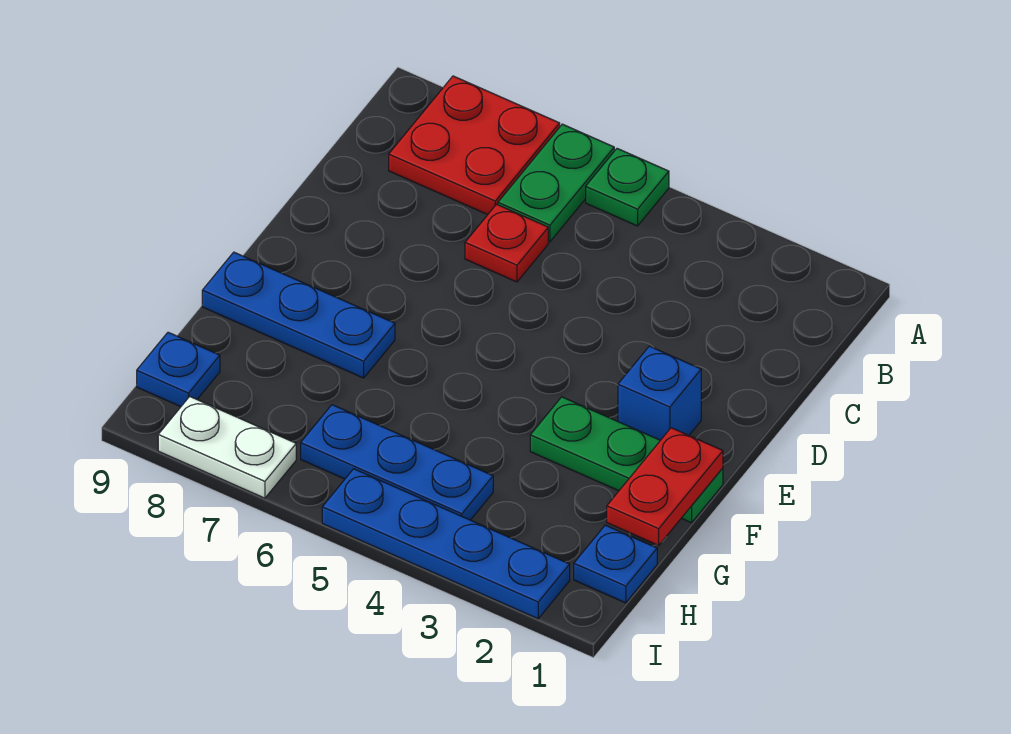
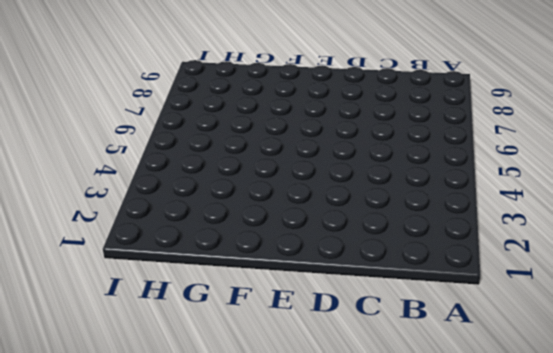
none -> green plate A5 level 1
none -> green plate A6:B6 level 1
none -> red plate A7:B8 level 1

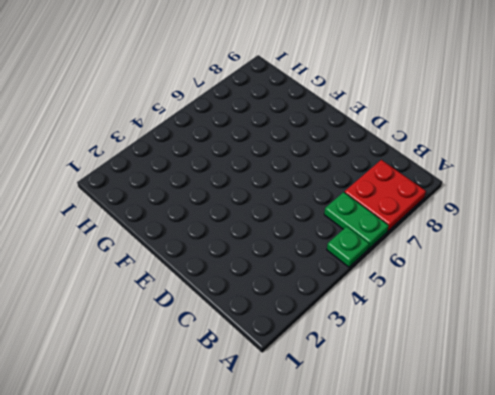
none -> red plate C6 level 1
none -> blue brick E2 level 1
none -> green plate F1:F3 level 1

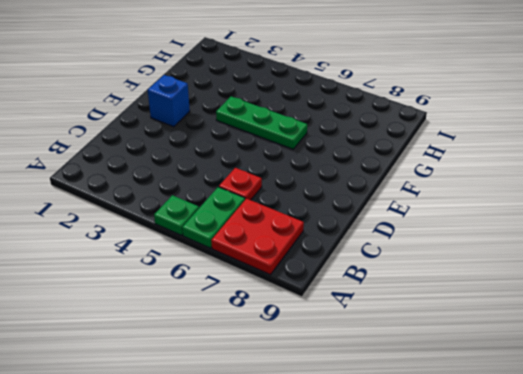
green plate F4:F6 level 1 -> green plate F1:F3 level 1
none -> blue plate F7:F9 level 1
none -> blue plate H1 level 1
none -> blue plate H4:H6 level 1

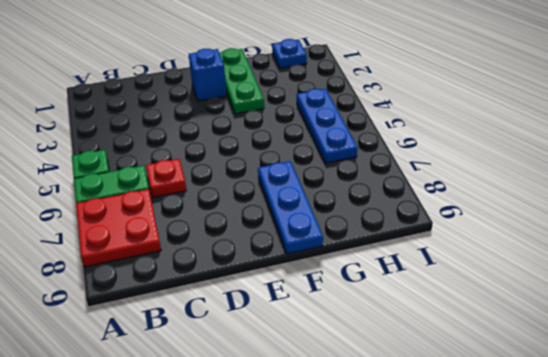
none -> blue plate H9 level 1
none -> blue plate I2:I5 level 1
none -> white plate I7:I8 level 1

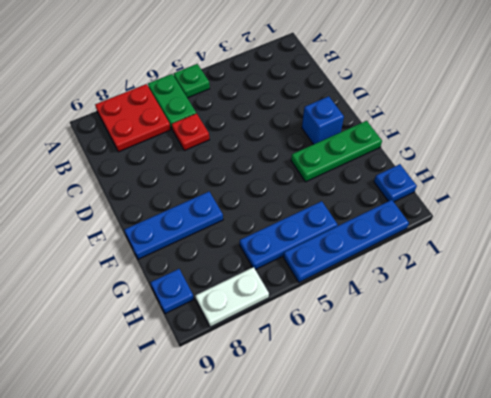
none -> red plate F1:G1 level 2

